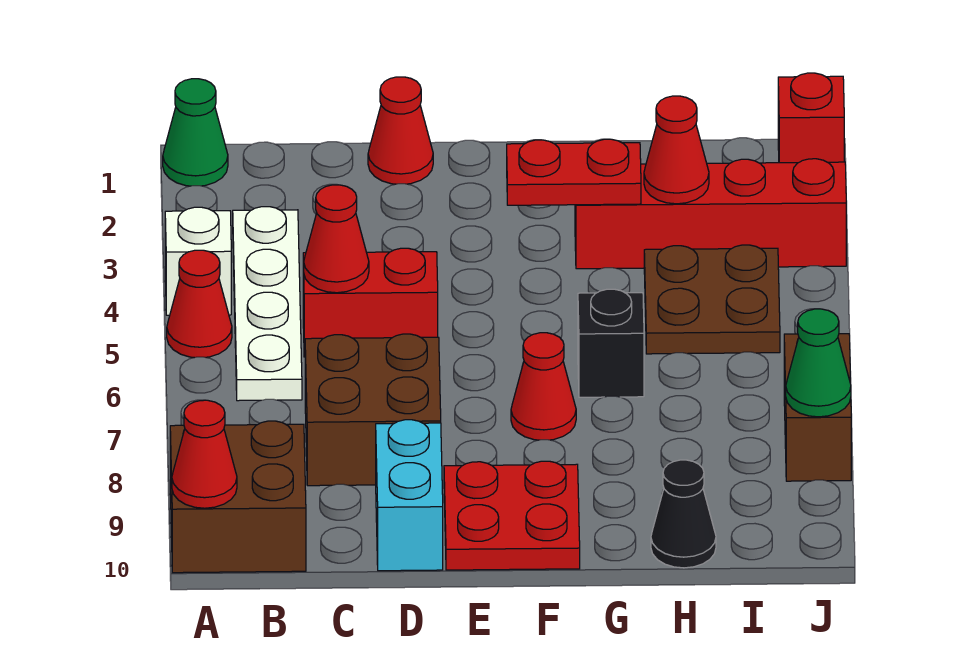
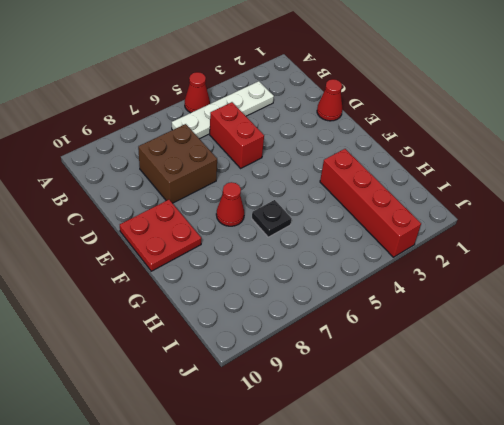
black plate G6 level 1 -> black brick G6 level 1
none -> green cone A1 level 1
none -> white brick A4 level 1
none -> brown brick A9:B10 level 1

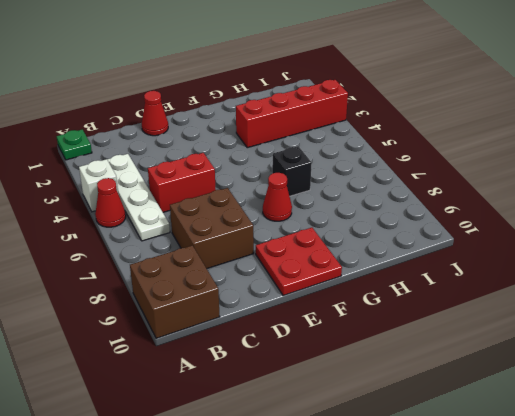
green plate A1 level 1 -> green cone A1 level 1
none -> cyan brick D9:D10 level 1
none -> brown plate H4:I5 level 1
none -> black cone H10 level 1

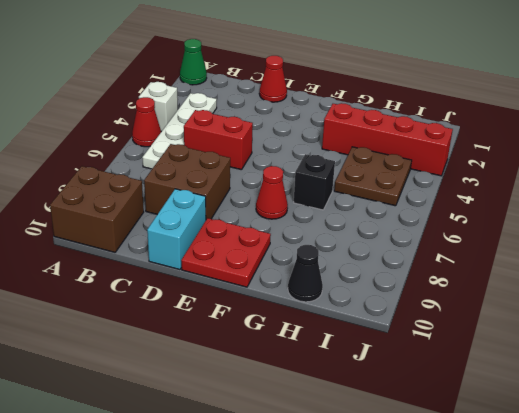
none -> red brick J1 level 1
none -> brown brick J7:J8 level 1
none -> red cone A10 level 2

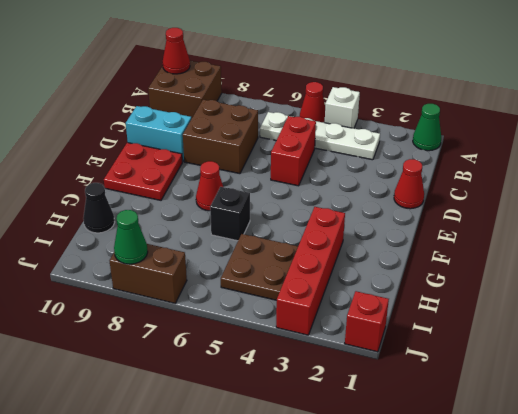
none -> red cone C5 level 2
none -> red plate F3:G3 level 2
none -> red cone H3 level 2

